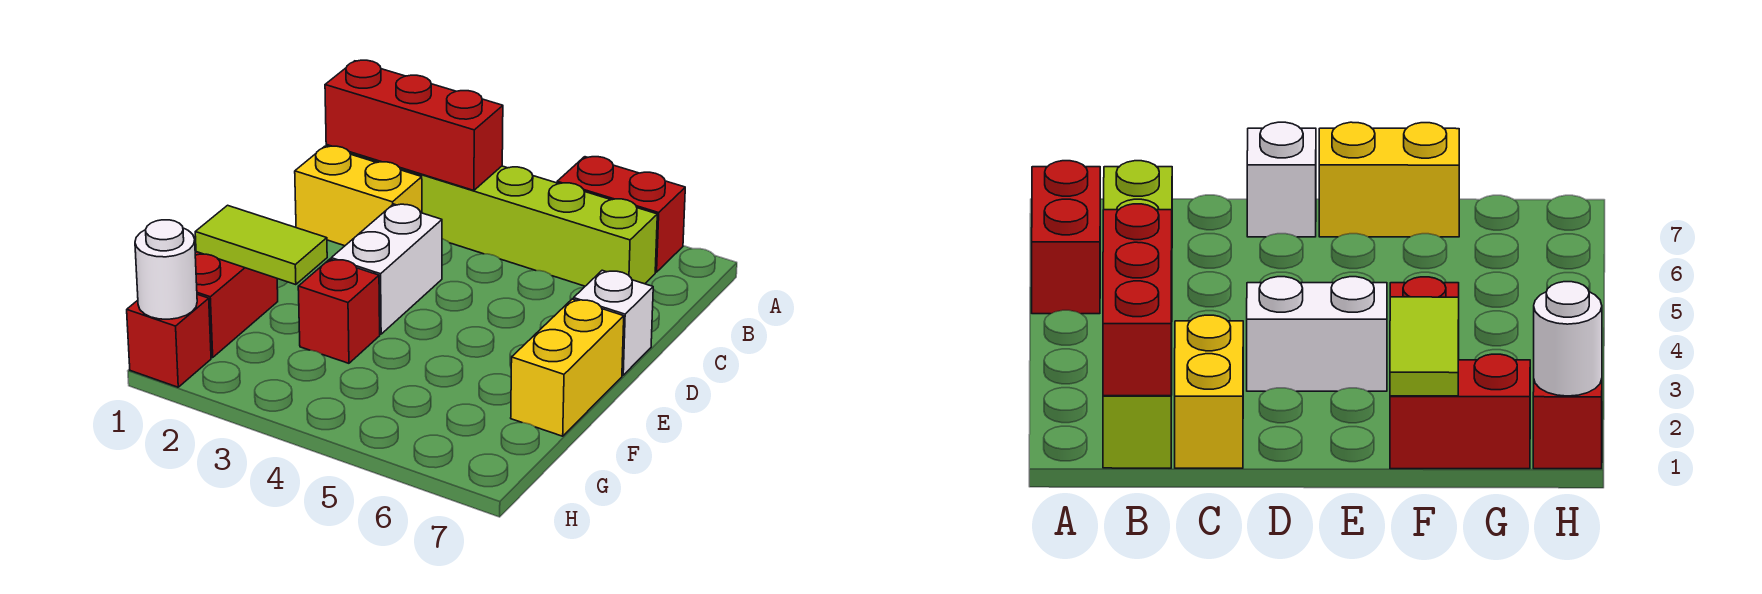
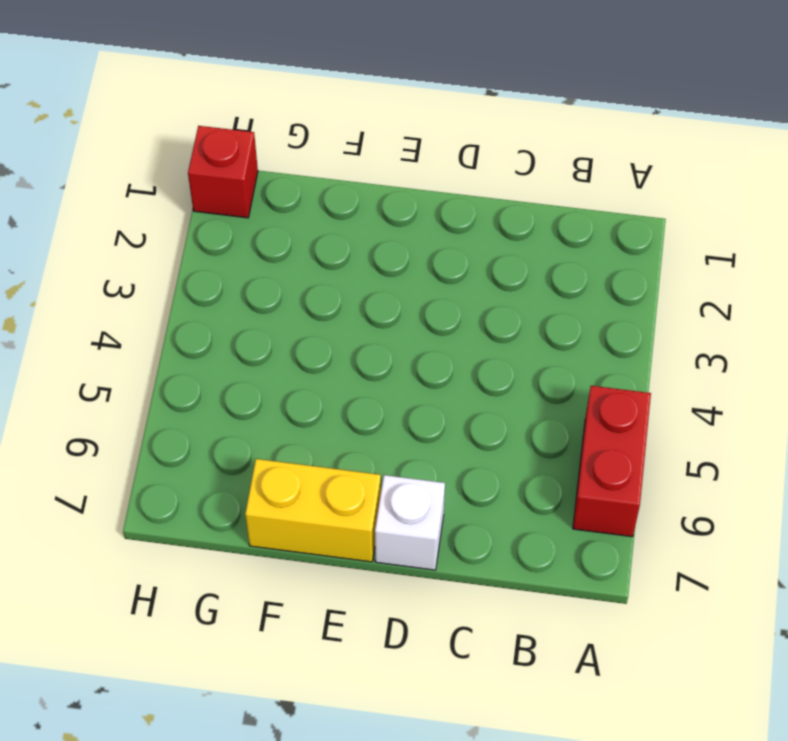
none -> lime brick B1:B6 level 1
none -> yellow brick C1:C2 level 1
none -> white brick D3:E3 level 1

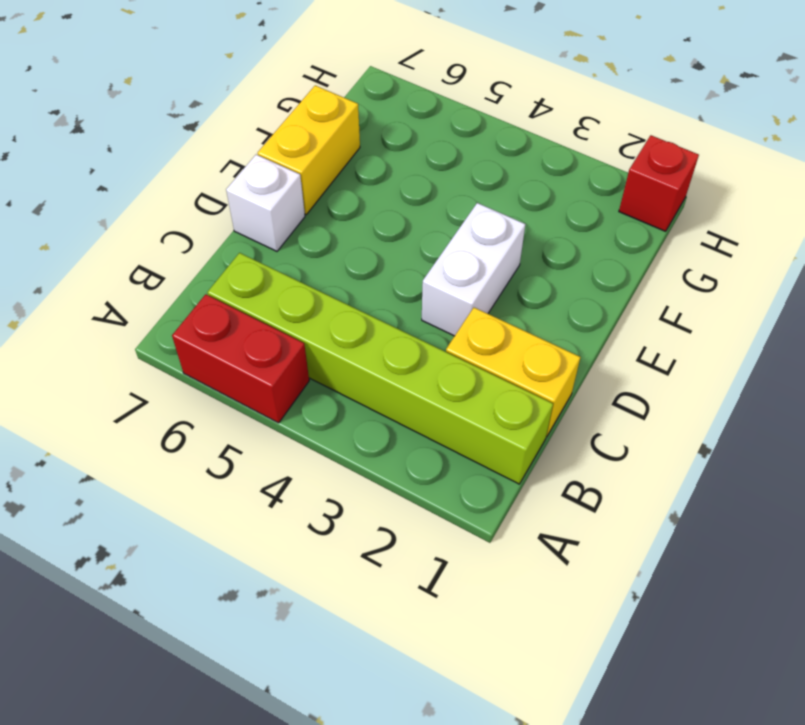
none -> red brick F1:G1 level 1
none -> red brick F3 level 1
none -> red brick B1:B3 level 2

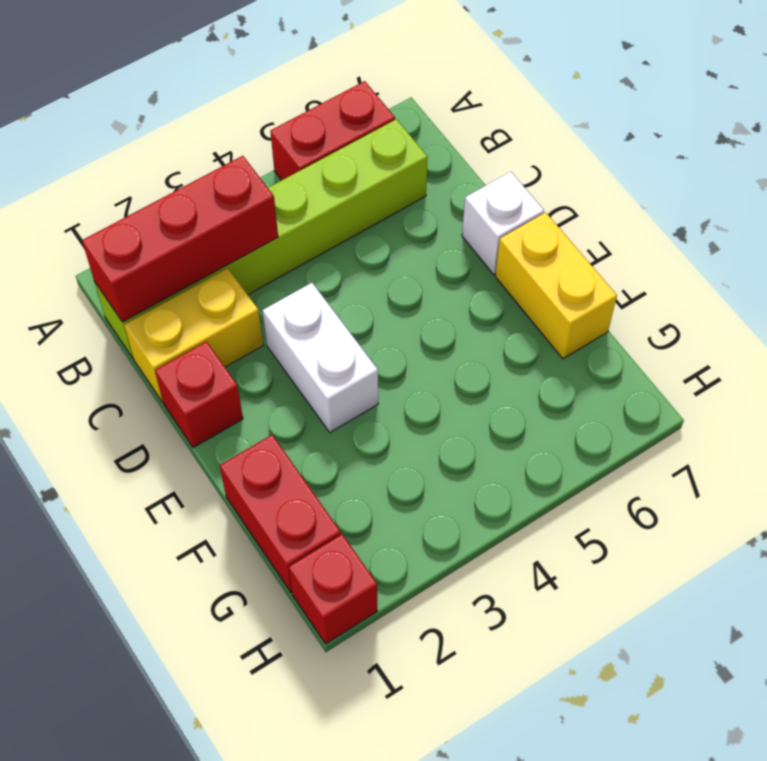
red brick D1 level 1 -> red brick F3 level 1
none -> lime tile F1:F2 level 2
none -> white round brick H1 level 2

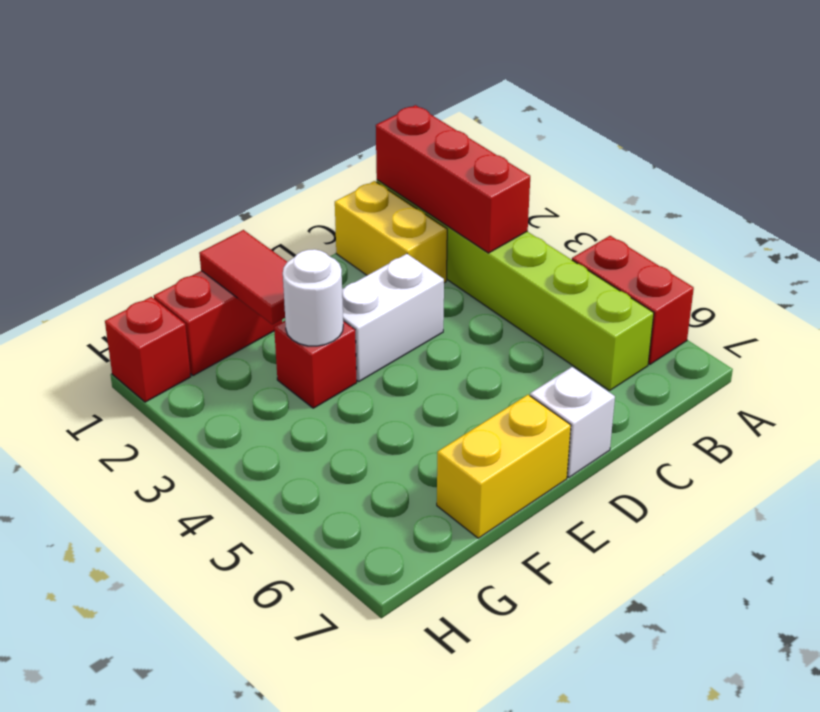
red tile F1:F2 level 2 -> lime tile F1:F2 level 2
white round brick F3 level 2 -> white round brick H1 level 2

